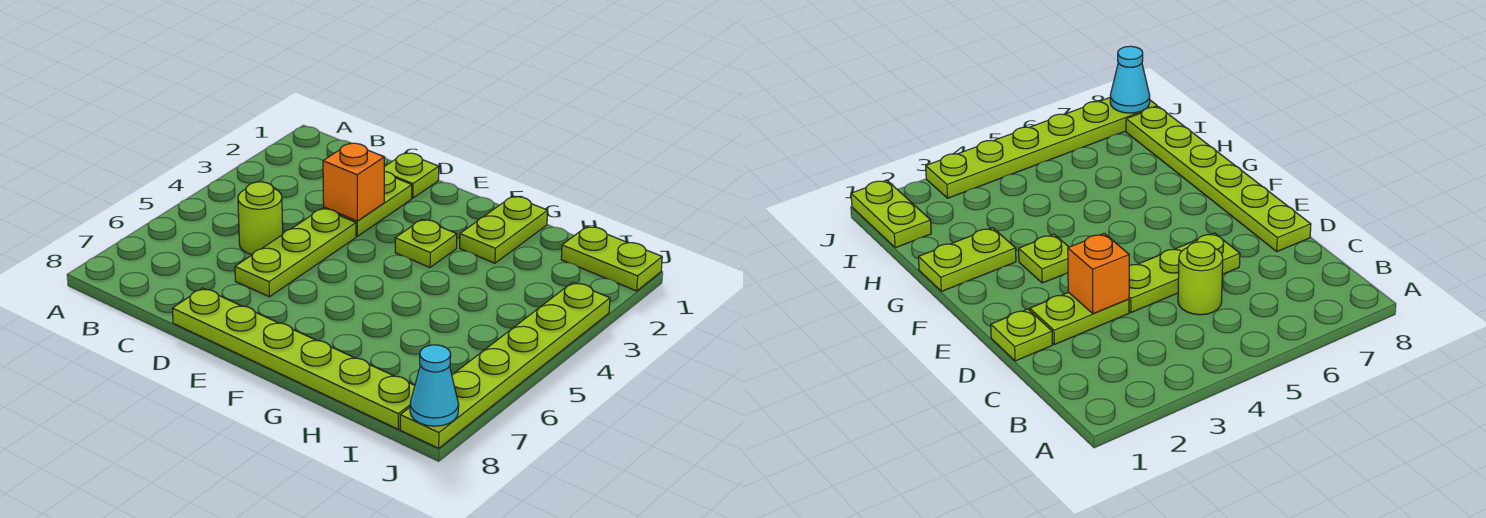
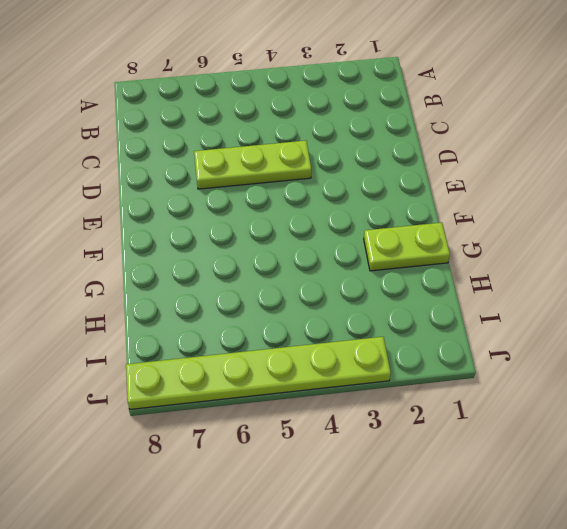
none -> lime round brick C5 level 1
none -> lime plate D1 level 1

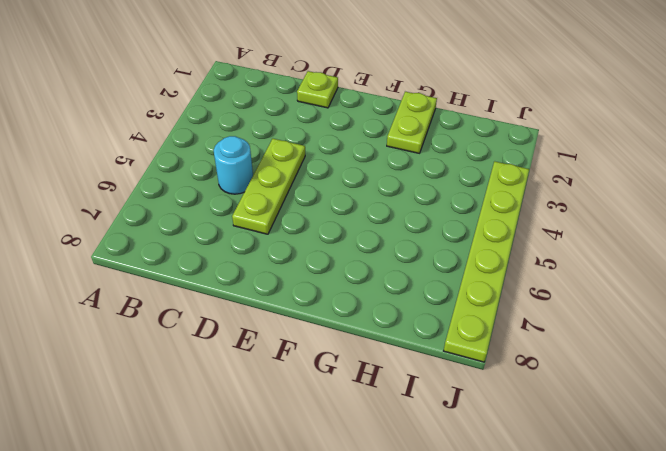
cyan round brick C5 level 1 -> lime round brick C5 level 1
none -> lime plate D2:D3 level 1
none -> lime plate D8:I8 level 1

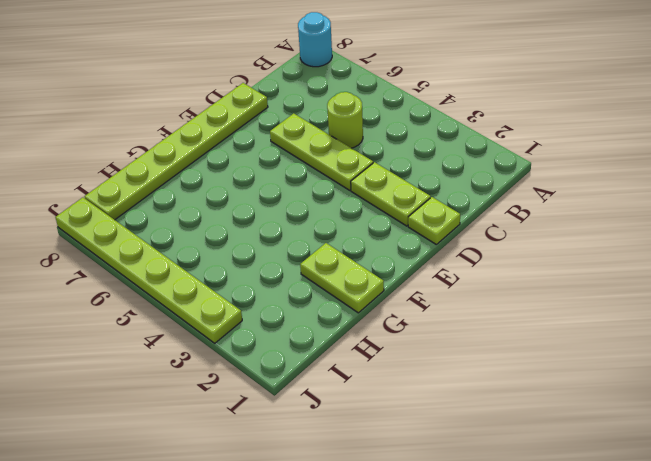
cyan round brick A8 level 1 -> none
none -> lime plate F3 level 1
none -> lime plate I1:J1 level 1

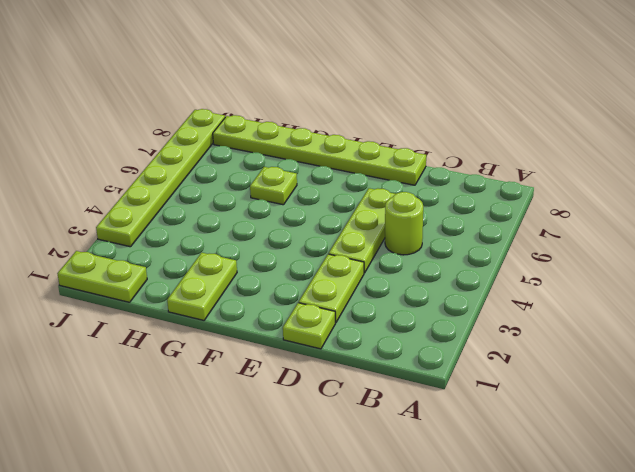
lime plate G6 level 1 -> lime plate F3 level 1
none -> orange brick D3 level 2
none -> cyan cone J8 level 2

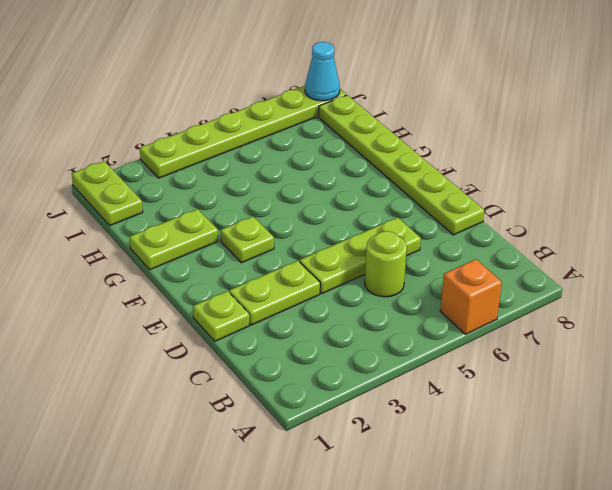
orange brick A6 level 1 -> orange brick D3 level 2

